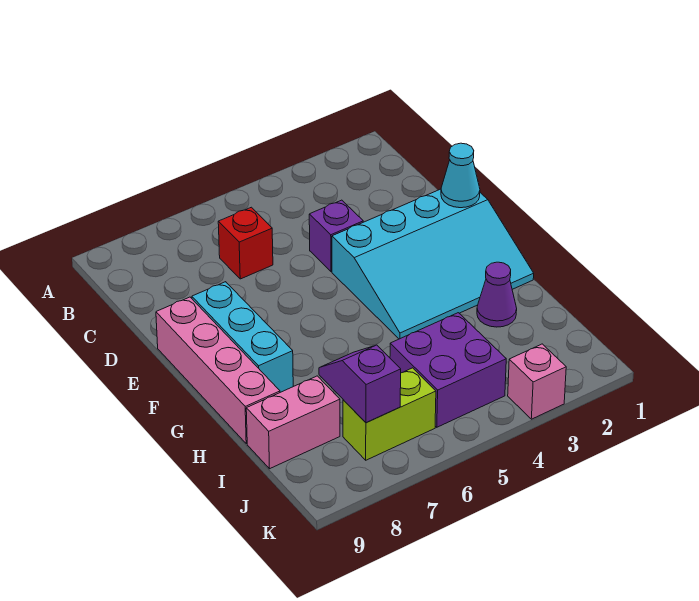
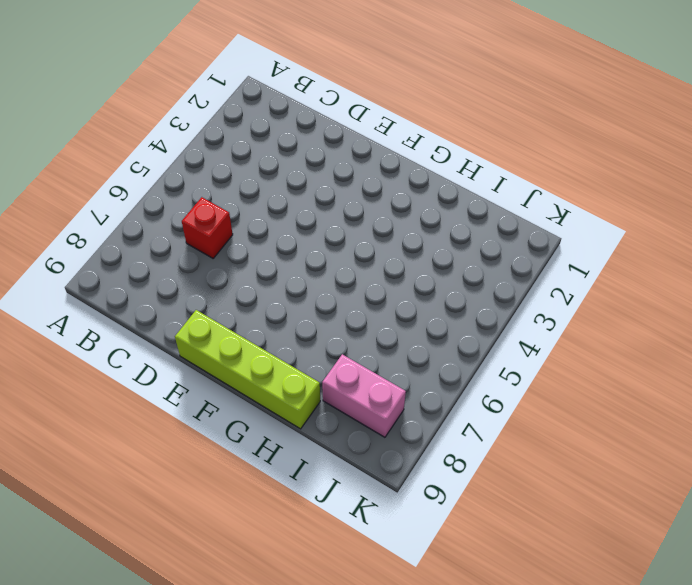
lime brick E9:H9 level 1 -> pink brick E9:H9 level 1
pink brick I8:J8 level 1 -> pink brick I8:I9 level 1
none -> purple brick D4 level 1
none -> cyan slope E1:G4 level 1 top E
none -> cyan brick E8:G8 level 1

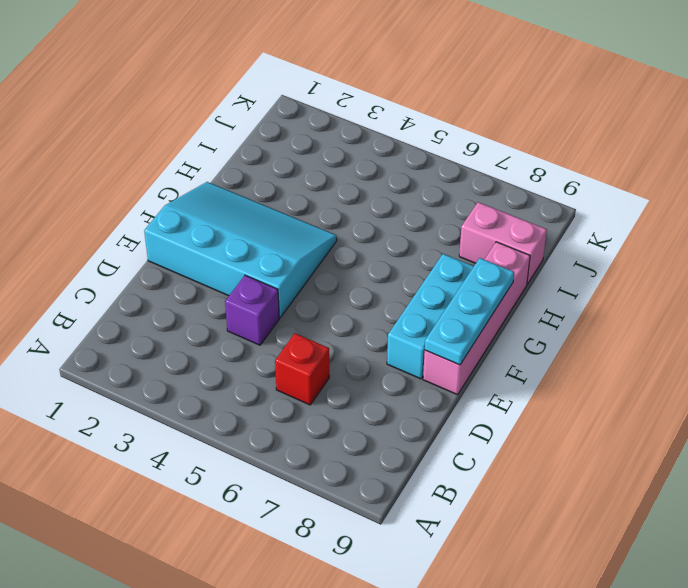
cyan plate E9:G9 level 2 -> none
none -> purple cone H2 level 1
none -> purple brick I4:J5 level 1
none -> lime brick J6:J7 level 1

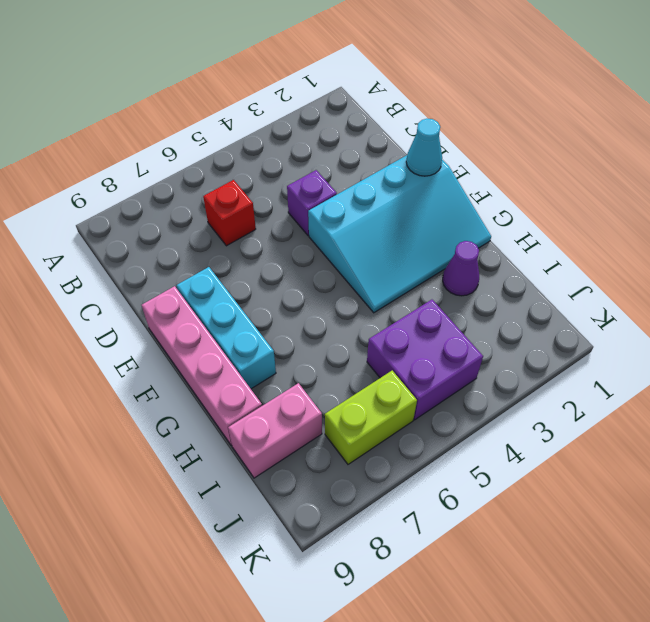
none -> pink brick K3 level 1
none -> purple slope I7:J7 level 2 top J

